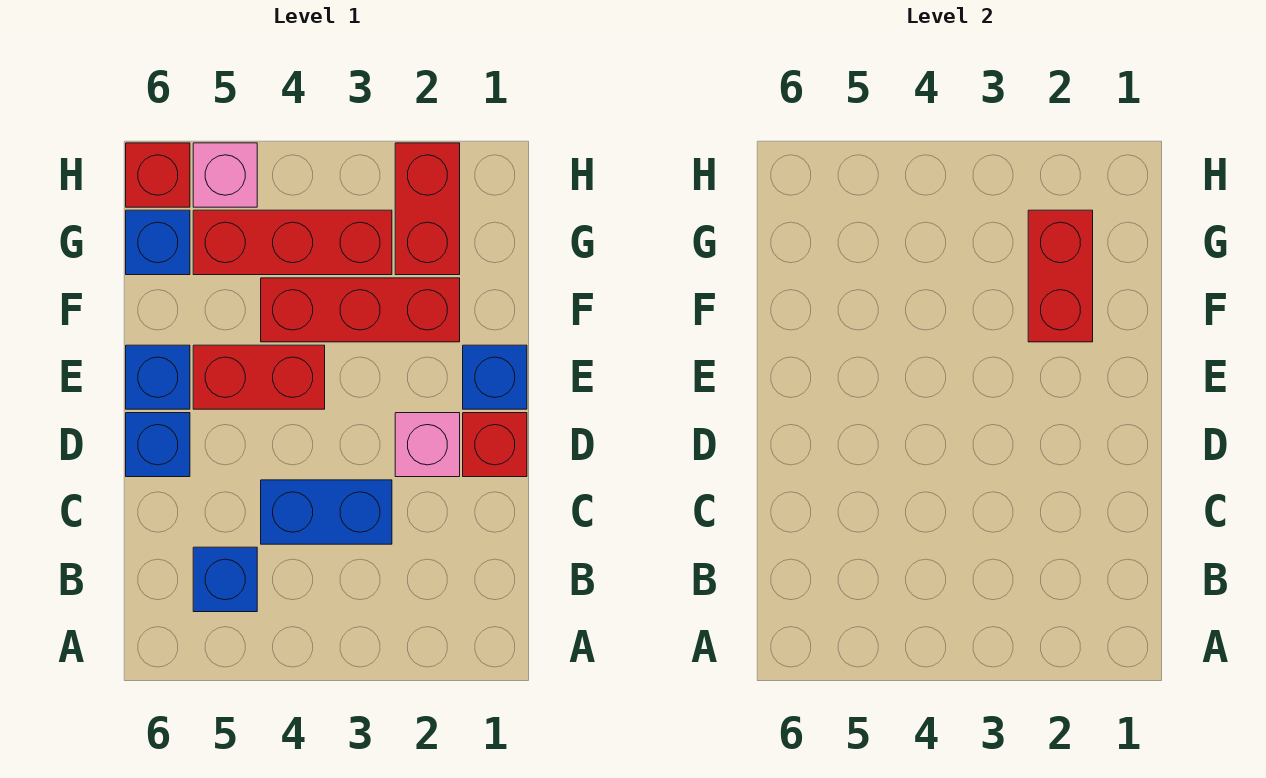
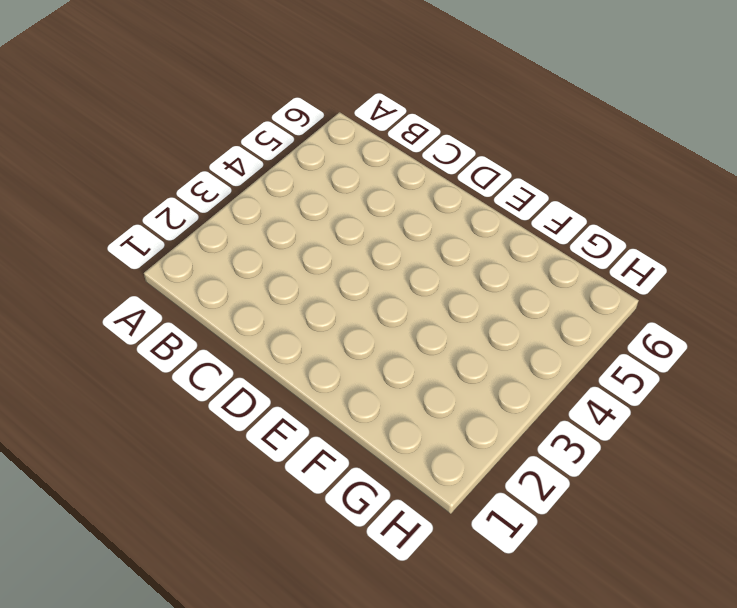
none -> blue brick B5 level 1
none -> blue brick C3:C4 level 1
none -> red brick D1 level 1

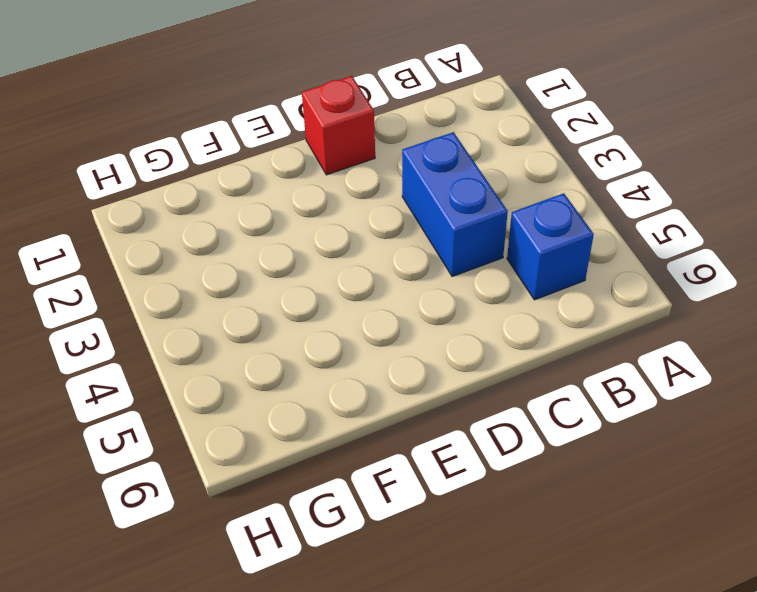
none -> pink brick D2 level 1
none -> blue brick D6 level 1
none -> blue brick E1 level 1

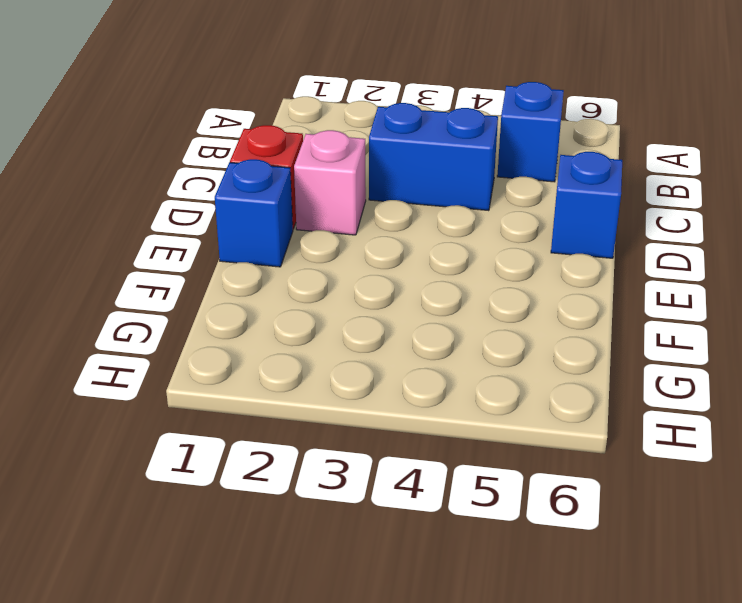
none -> red brick E4:E5 level 1
none -> blue brick E6 level 1
none -> red brick F2:F4 level 1

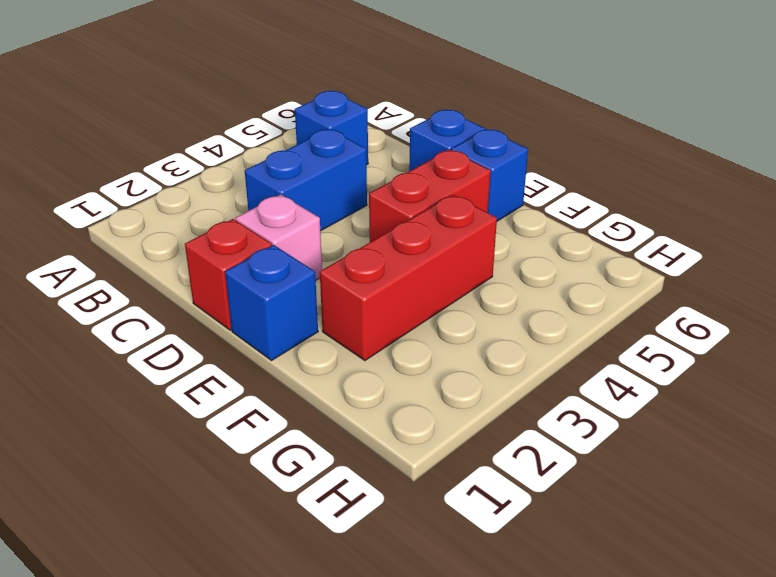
none -> red brick G2:H2 level 1
none -> red brick G3:G5 level 1
none -> blue brick G6 level 1

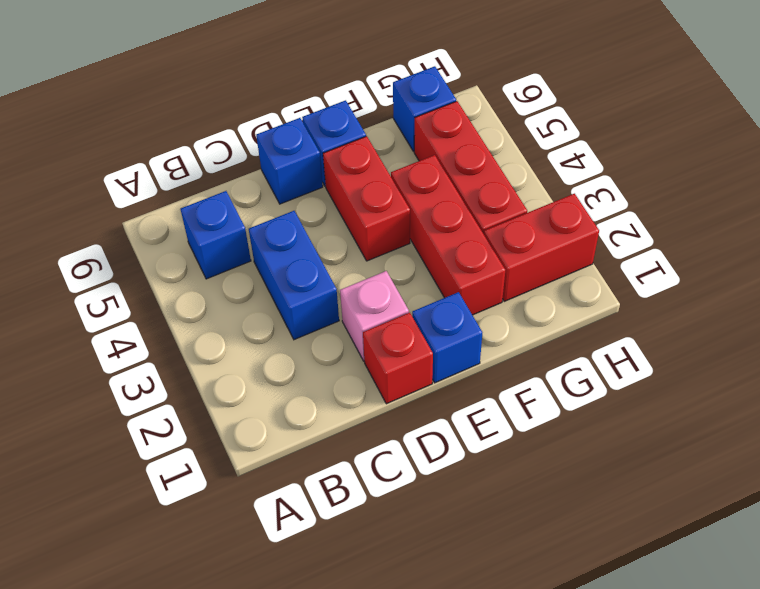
none -> pink brick H5 level 1
none -> red brick H6 level 1
none -> red brick F2:G2 level 2

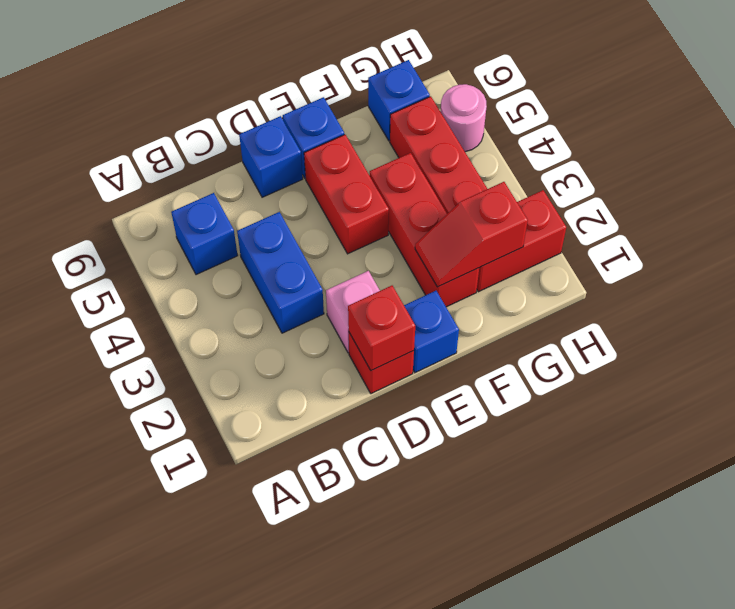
red brick D1 level 2 -> red brick H6 level 1
red slope F2:G2 level 2 top G -> red brick F2:G2 level 2
pink round brick H5 level 1 -> pink brick H5 level 1

